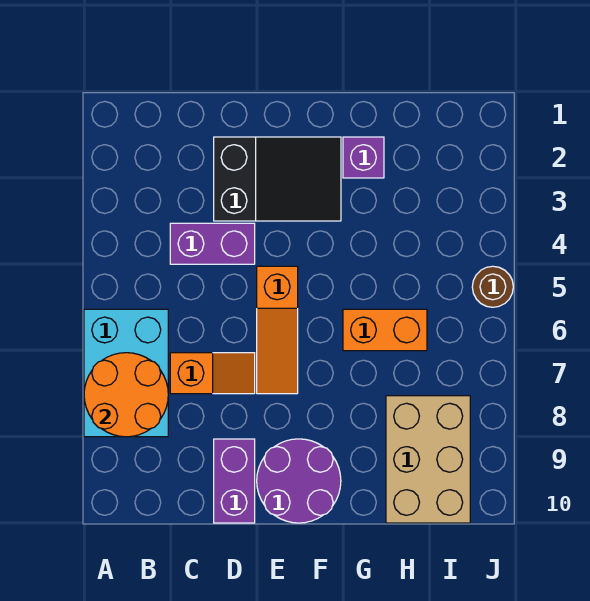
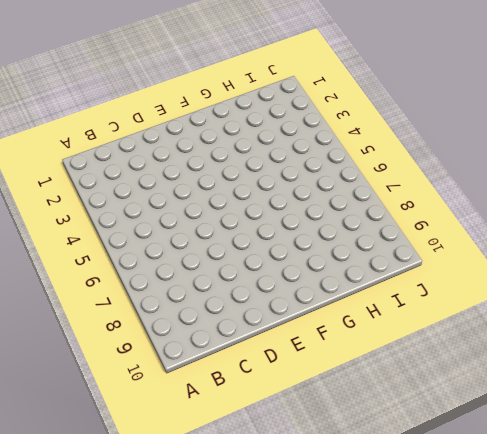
none -> cyan brick A6:B8 level 1
none -> purple brick C4:D4 level 1
none -> orange slope C7:D7 level 1 top C

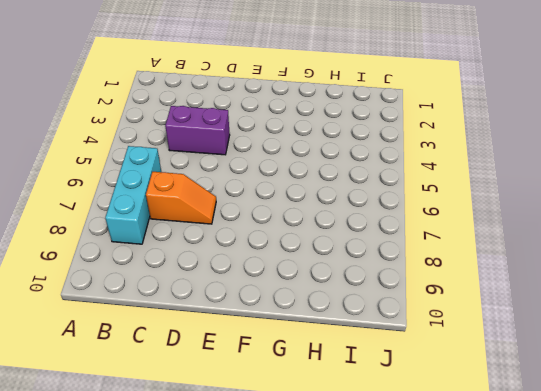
cyan brick B6:B8 level 1 -> cyan brick A6:B8 level 1
none -> black slope D2:F3 level 1 top D
none -> purple brick D9:D10 level 1
none -> orange slope E5:E7 level 1 top 5

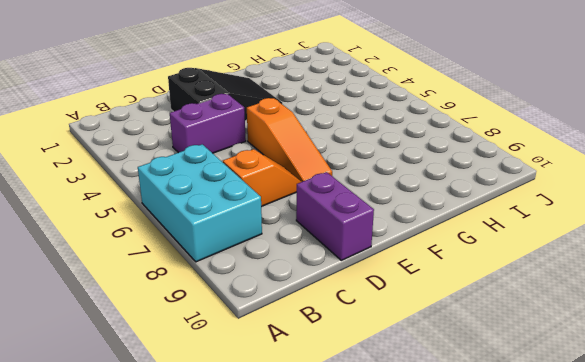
none -> purple round brick E9:F10 level 1
none -> purple brick G2 level 1
none -> orange brick G6:H6 level 1

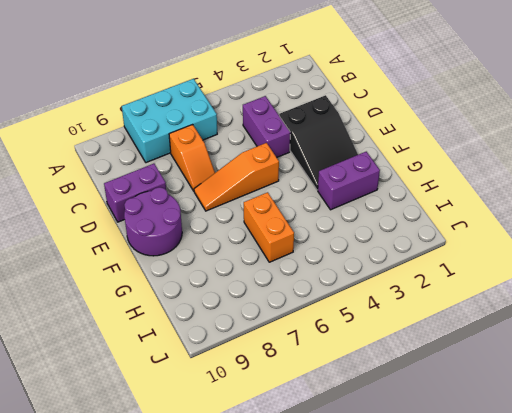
purple brick G2:G3 level 1 -> purple brick G2 level 1
none -> tan brick H8:I10 level 1
none -> brown round brick J5 level 1
none -> orange round brick A7:B8 level 2

